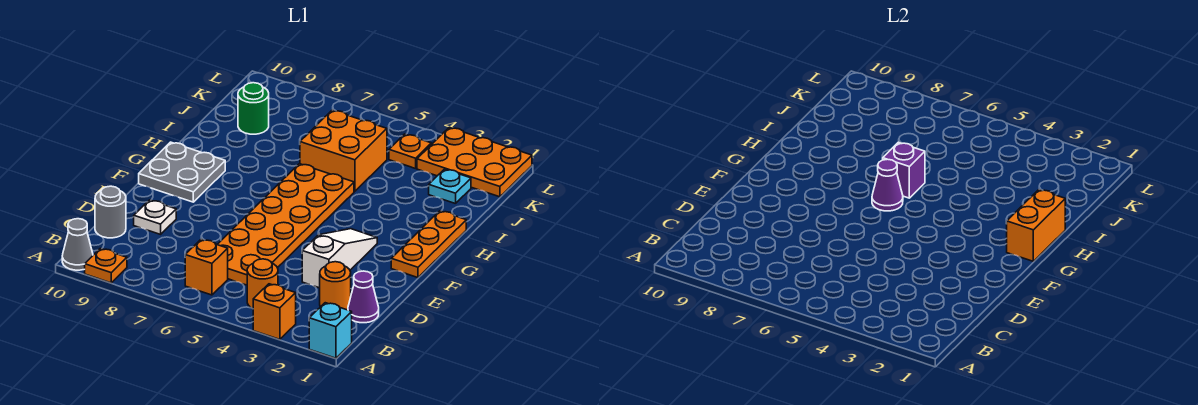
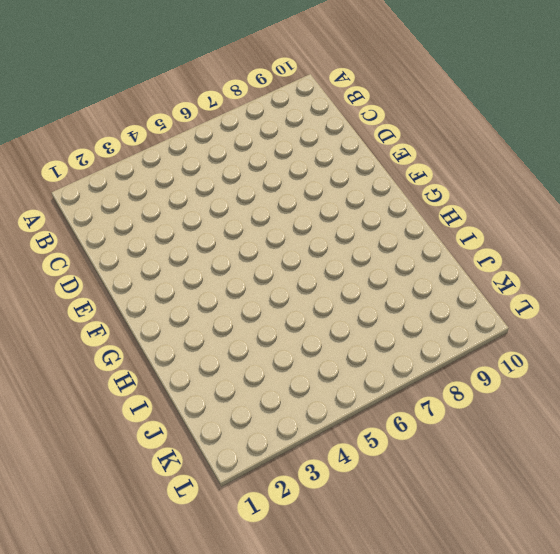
none -> cyan brick A1 level 1
none -> orange brick A3 level 1
none -> orange plate A9 level 1

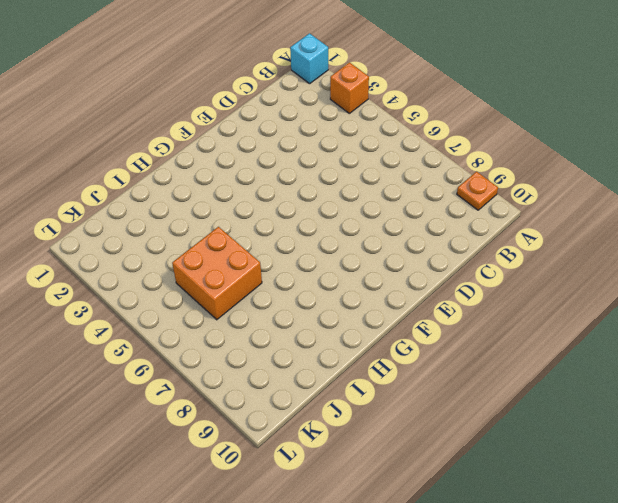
none -> grey cone A10 level 1
none -> orange round brick B4 level 1
none -> orange brick B6 level 1

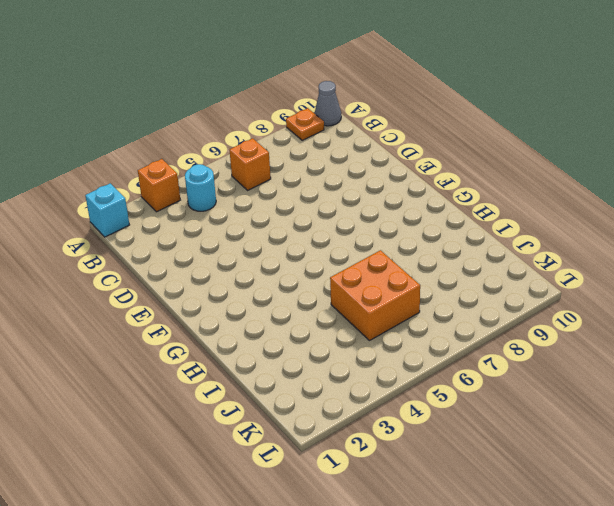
cyan round brick B4 level 1 -> orange round brick B4 level 1
none -> purple cone C1 level 1
none -> orange round brick C2 level 1
none -> orange plate C5:H6 level 1

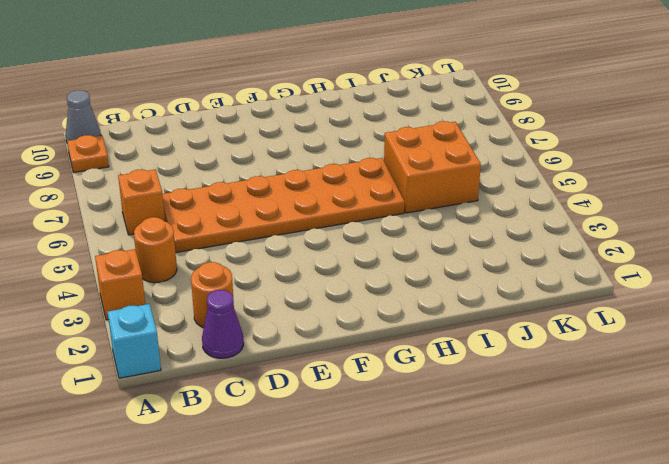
none -> grey round brick C10 level 1
none -> white slope D3:F3 level 1 top D
none -> white plate D9 level 1

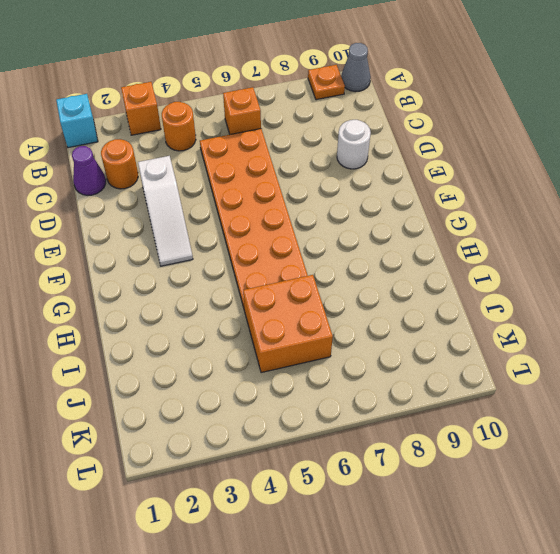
white round brick D9 level 1 -> white plate D9 level 1
none -> grey round brick C10 level 1
none -> orange plate F1:H1 level 1
none -> grey plate F9:G10 level 1

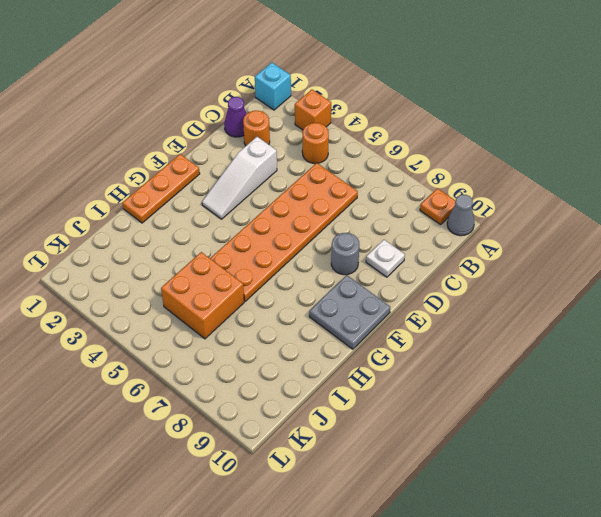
grey round brick E8 level 1 -> grey round brick C10 level 1
none -> orange brick B6 level 1
none -> cyan plate J2 level 1
none -> green round brick J9 level 1

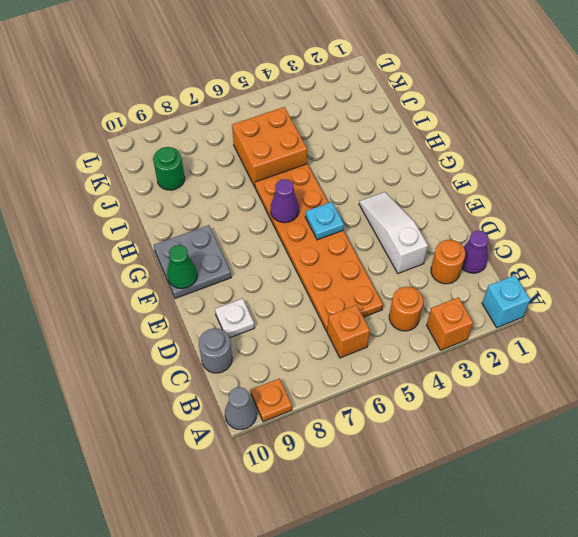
cyan plate F5 level 2 -> cyan plate J2 level 1
green cone F10 level 2 -> none
none -> orange plate F1:H1 level 1
none -> orange plate K1:L3 level 1
none -> orange plate K4 level 1

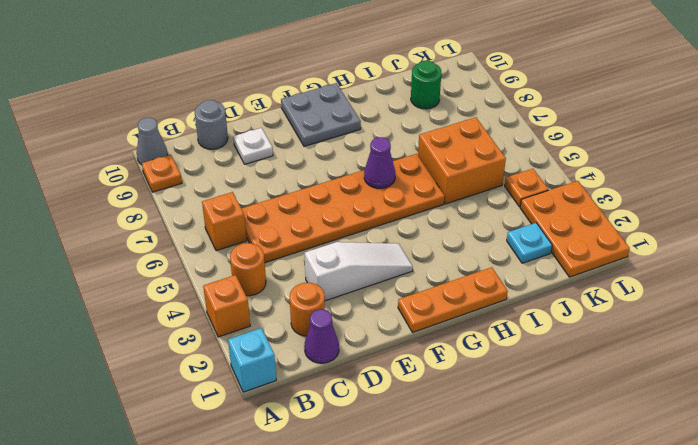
none -> orange brick G1:H1 level 2
none -> purple brick H6 level 2

